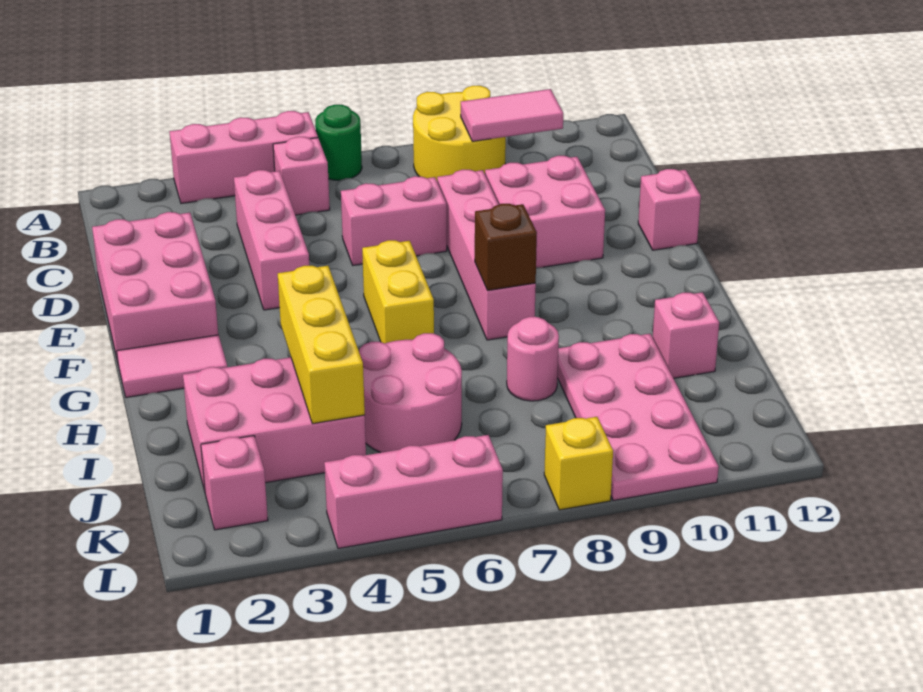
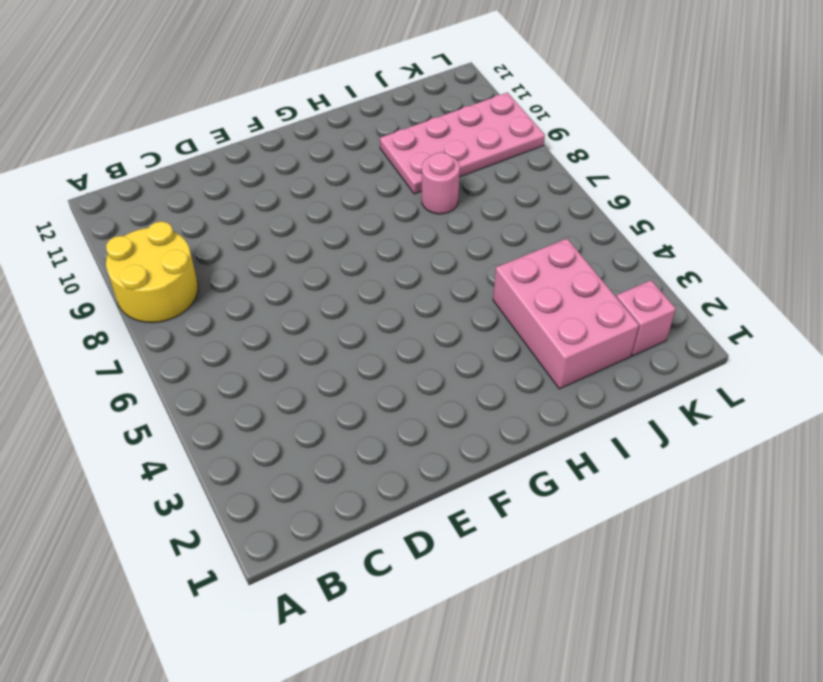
none -> pink brick A3:A5 level 1
none -> green round brick A6 level 1
none -> pink brick B5 level 1

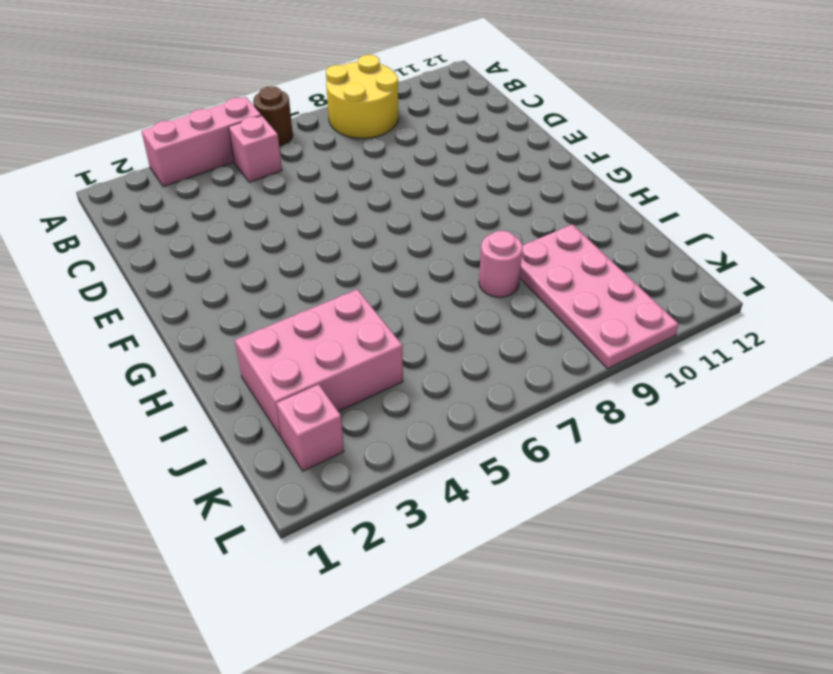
brown round brick A6 level 1 -> green round brick A6 level 1
none -> pink brick C4:E4 level 1
none -> pink brick D1:F2 level 1
none -> pink brick D6:D7 level 1

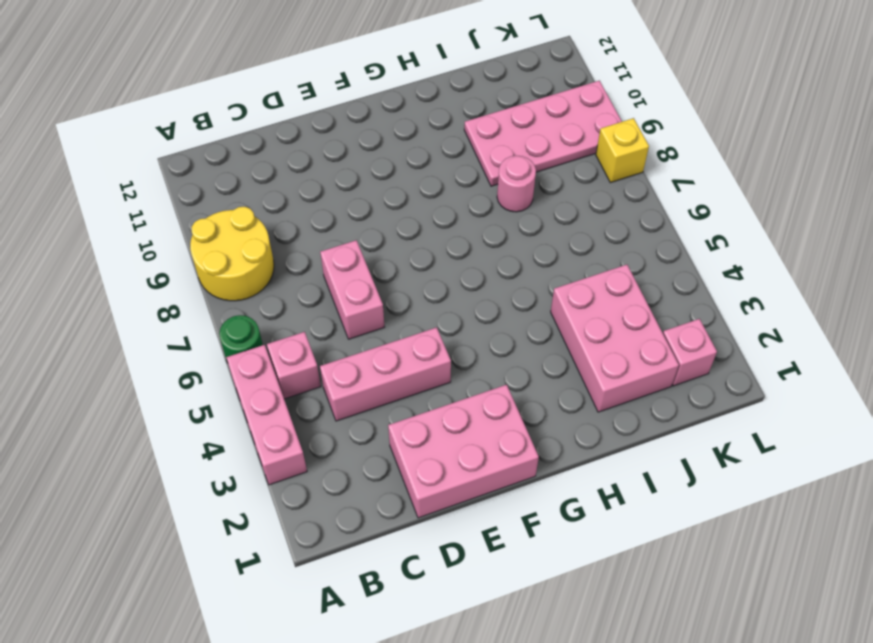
none -> pink brick D8:G8 level 1
none -> pink brick D9:E10 level 1
none -> pink brick E12 level 1

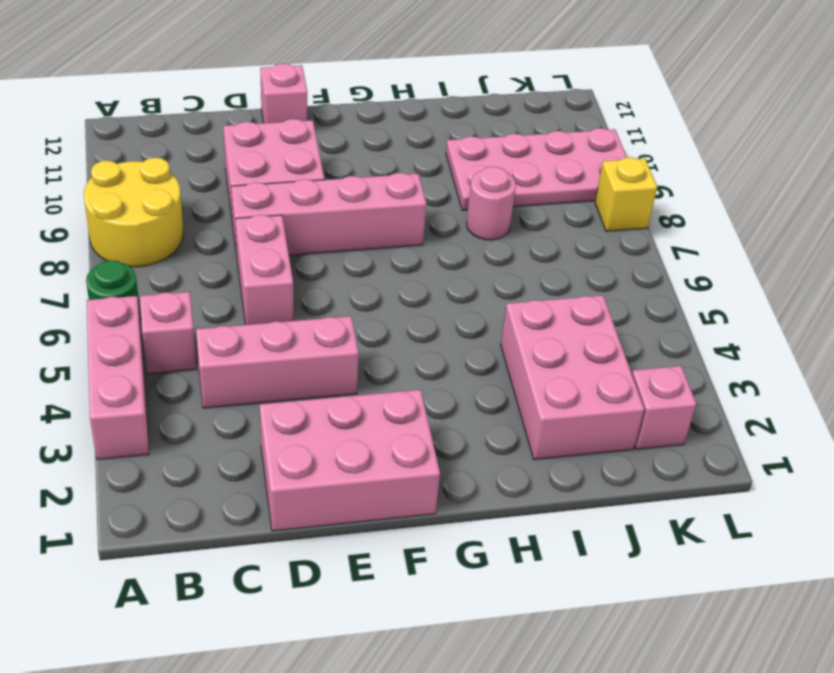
none -> yellow brick F6:G6 level 1
none -> pink tile G1:G2 level 1
none -> pink round brick I5:J6 level 1

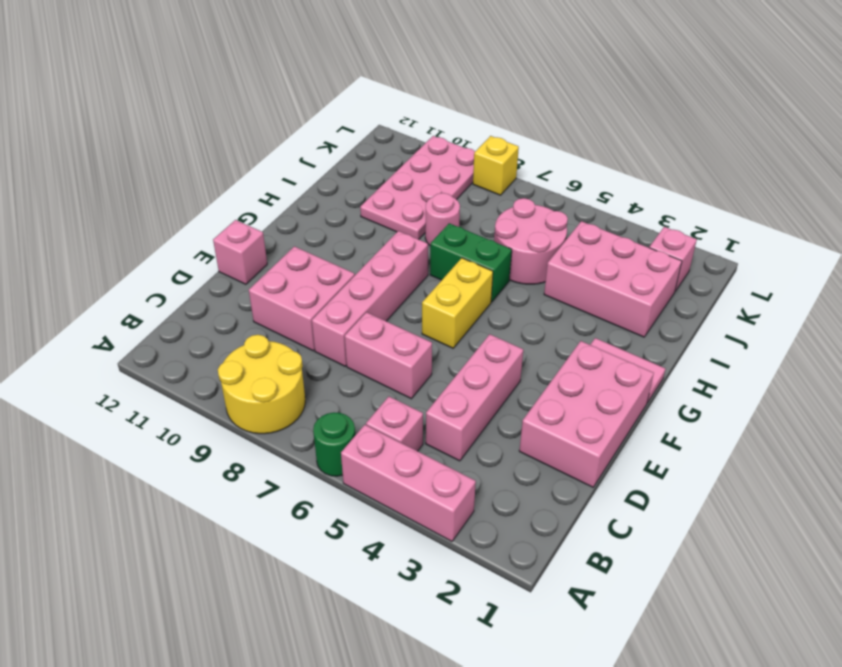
green brick H6:H7 level 1 -> none
none -> pink brick I11 level 1
none -> pink brick L4:L6 level 1
none -> pink tile B9:B10 level 2

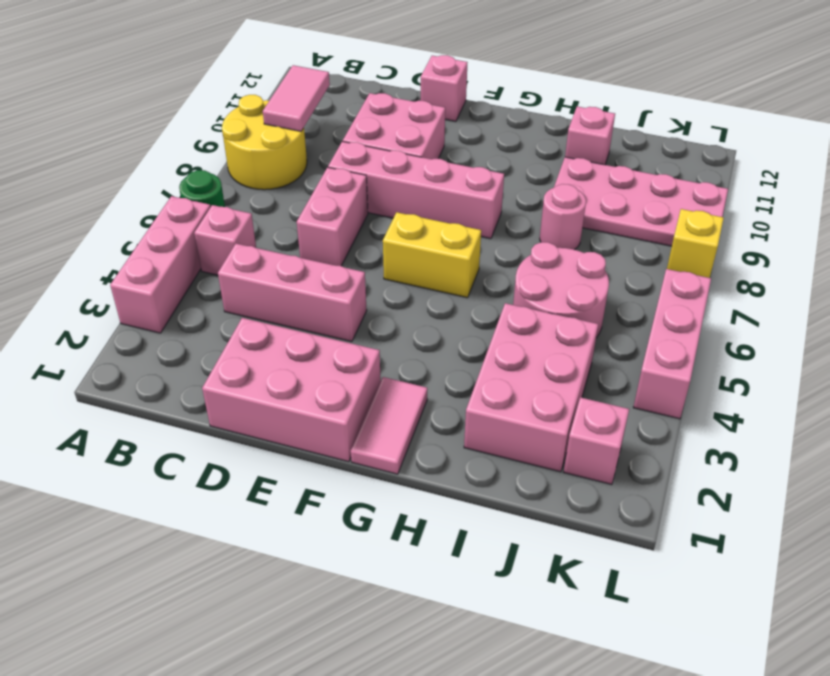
none -> brown brick G8 level 2
none -> yellow brick H4:J4 level 2

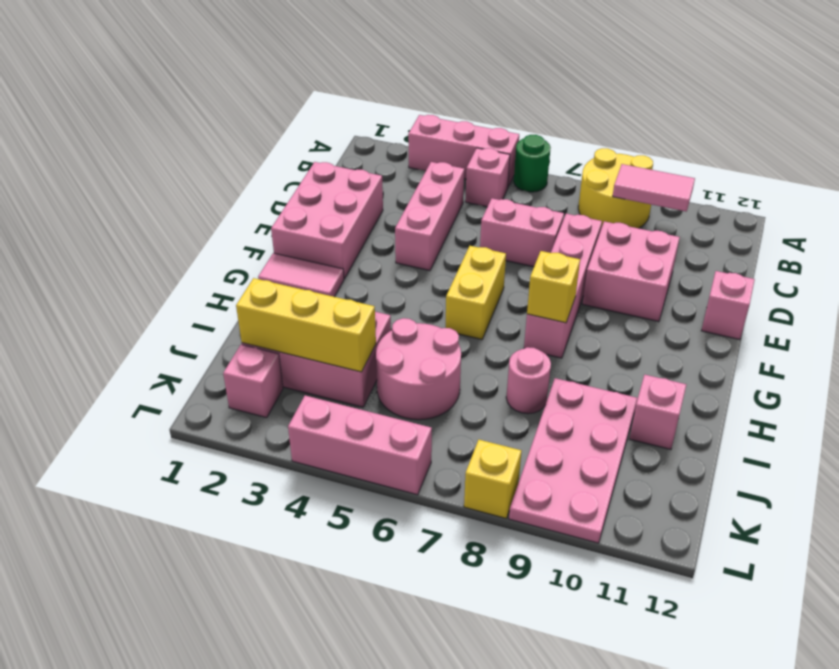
yellow brick G8 level 2 -> brown brick G8 level 2
yellow brick J2:J4 level 2 -> yellow brick H4:J4 level 2

